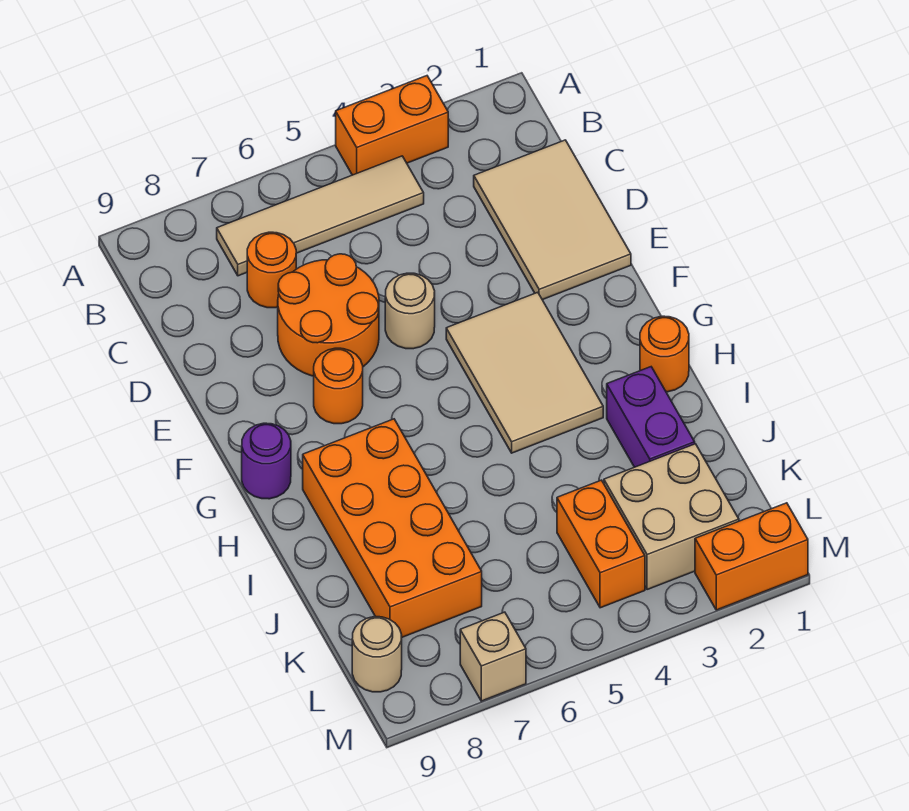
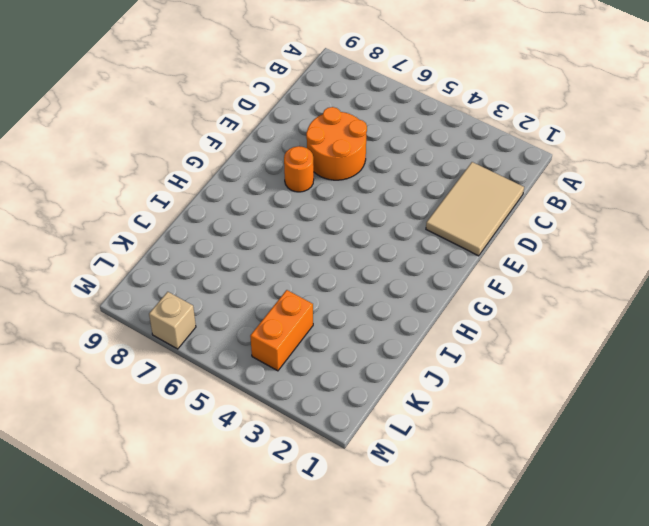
none -> orange brick A3:A4 level 1
none -> tan tile B4:B7 level 1
none -> orange round brick C7 level 1

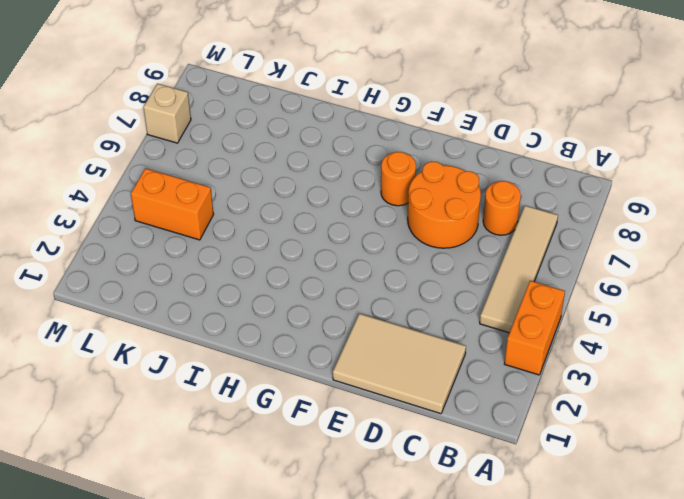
none -> tan round brick E5 level 1
none -> tan tile F3:H4 level 1
none -> purple round brick G9 level 1

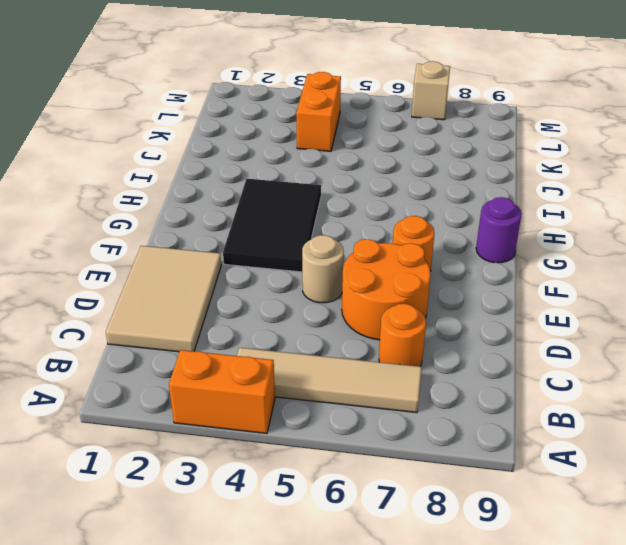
black tile F3:H4 level 1 -> tan tile F3:H4 level 1
none -> orange round brick H1 level 1
none -> orange brick H7:K8 level 1
none -> purple brick I2:J2 level 1

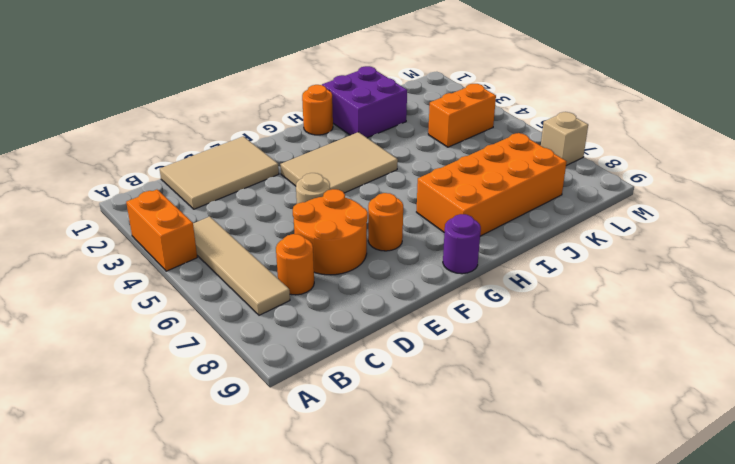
purple brick I1:J2 level 1 -> purple brick I2:J2 level 1
none -> tan brick K2:L3 level 1
none -> tan round brick L9 level 1
none -> orange brick M1:M2 level 1

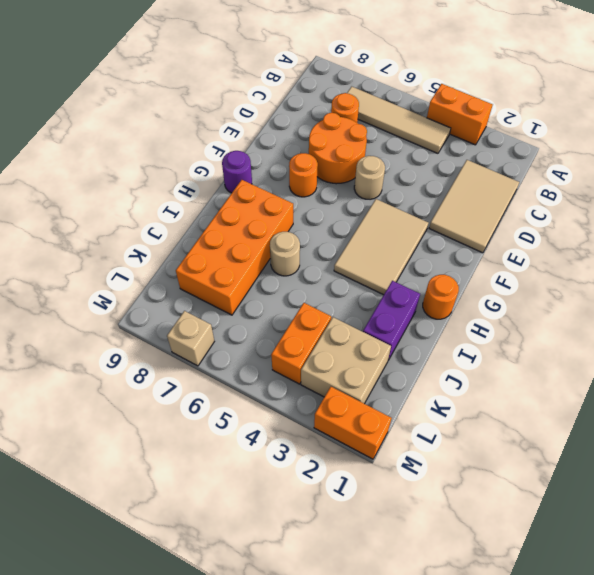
tan round brick I6 level 1 -> tan round brick L9 level 1

